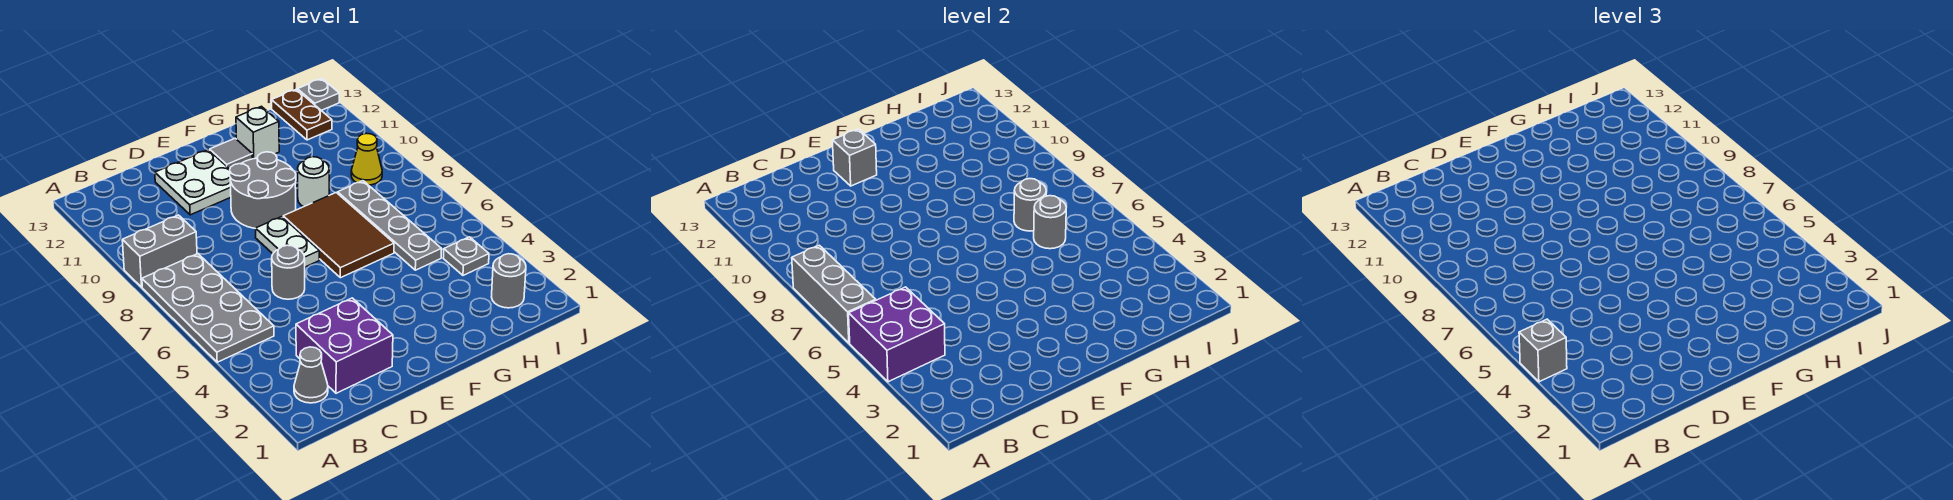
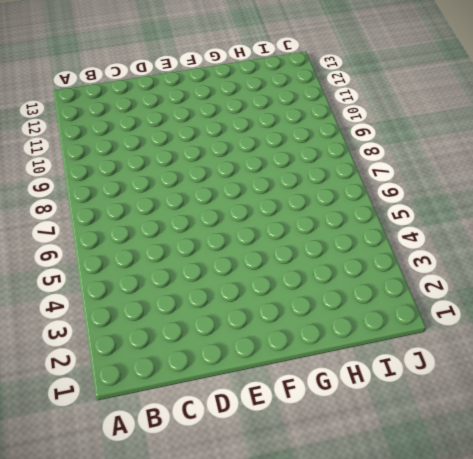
none -> grey plate A5:B8 level 1
none -> grey brick A9:B9 level 1
none -> grey cone B2 level 1

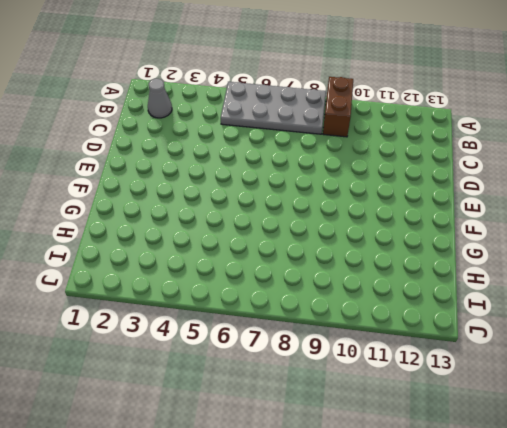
brown brick A9:B9 level 1 -> grey brick A9:B9 level 1
none -> purple brick C2:D3 level 1
none -> grey round brick D6 level 1
none -> white plate D11:E12 level 1

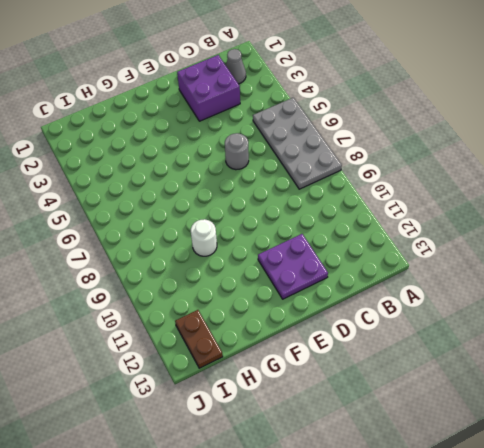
purple plate D11:E12 level 1 -> white plate D11:E12 level 1
none -> grey brick A9:B9 level 1
none -> white plate E7:E8 level 1
none -> grey round brick E9:F10 level 1

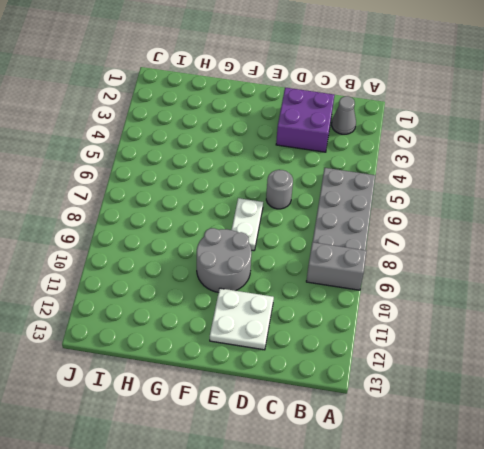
none -> brown tile F6:G8 level 1
none -> grey tile F12 level 1
none -> white round brick G9 level 1

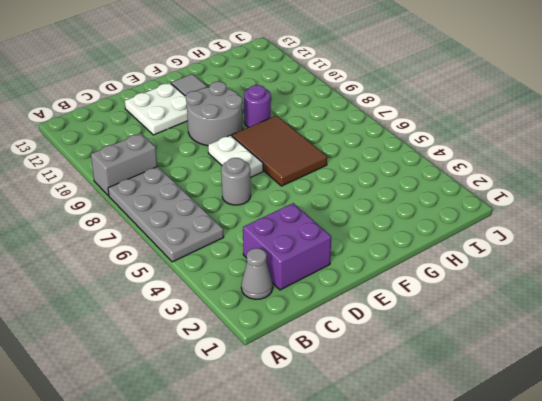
purple round brick G9 level 1 -> white round brick G9 level 1
none -> white brick G12 level 1
none -> grey plate H5:H8 level 1
none -> grey round brick I2 level 1

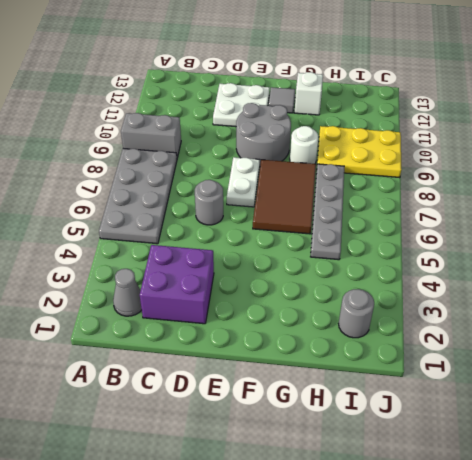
yellow plate H9:J10 level 1 -> yellow cone I9 level 1
none -> grey plate I4 level 1
none -> brown plate I12:I13 level 1
none -> grey plate J13 level 1

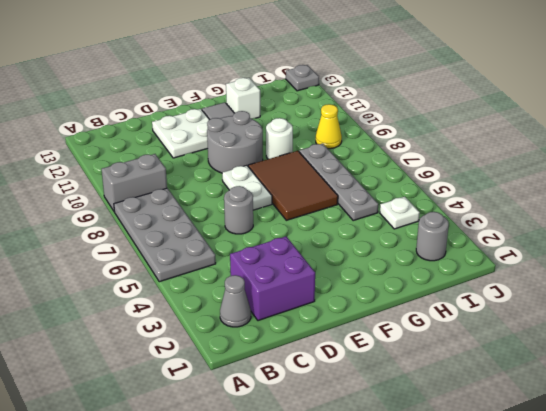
white plate I4 level 1 -> grey plate I4 level 1
none -> brown plate I12:I13 level 1
none -> purple brick A4:B5 level 2
none -> grey brick A6:A8 level 2

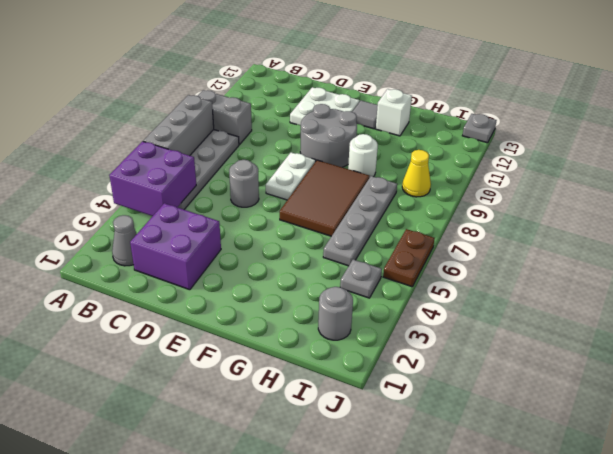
brown plate J5:J6 level 1 -> brown plate I12:I13 level 1
none -> grey brick E12 level 2
none -> grey round brick H6 level 2
none -> grey round brick H7 level 2

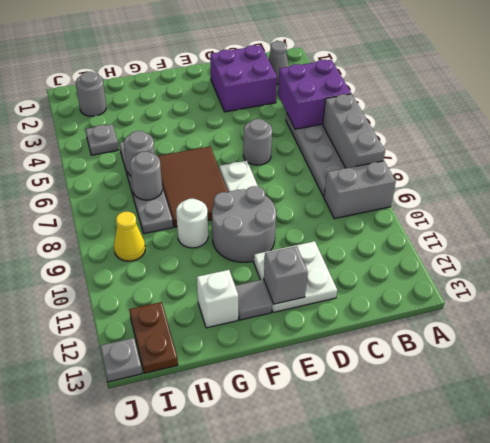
none -> grey brick A4 level 3

